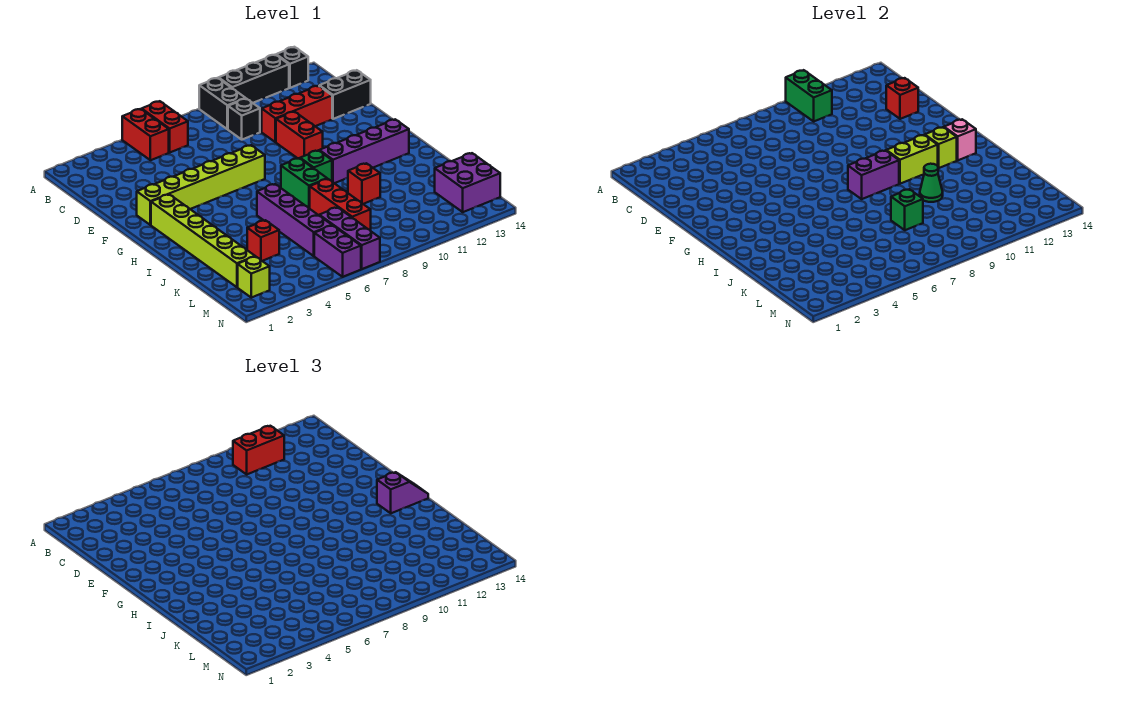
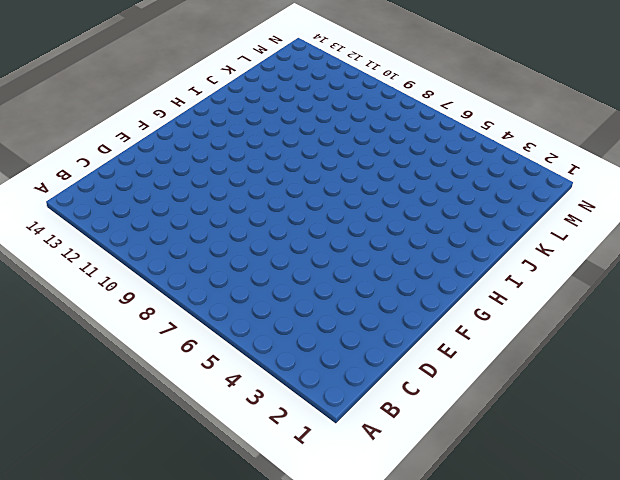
none -> red brick A5:B5 level 1
none -> red brick A6:B6 level 1
none -> black brick A9:B9 level 1
none -> black brick A10:A12 level 1

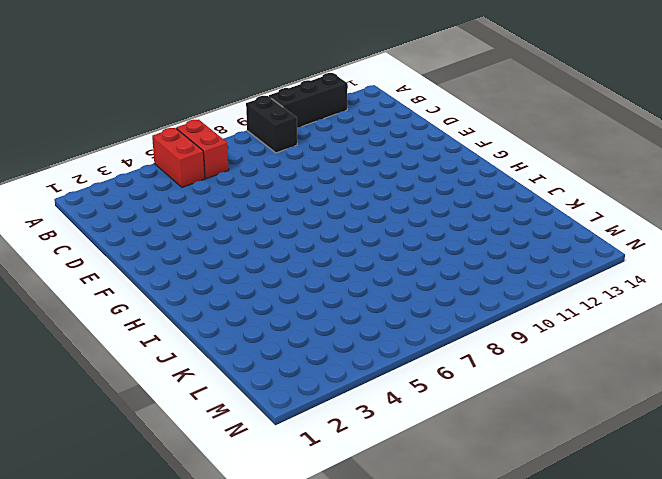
none -> black brick A13 level 1
none -> black brick C9 level 1
none -> red brick D10:D12 level 1
none -> black brick D13:D14 level 1

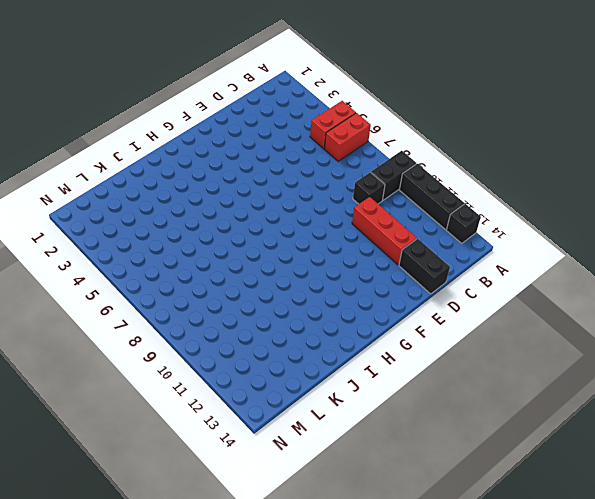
none -> red brick E10:F10 level 1
none -> lime brick F2:F7 level 1
none -> lime brick G2:L2 level 1
none -> green brick H8:I8 level 1

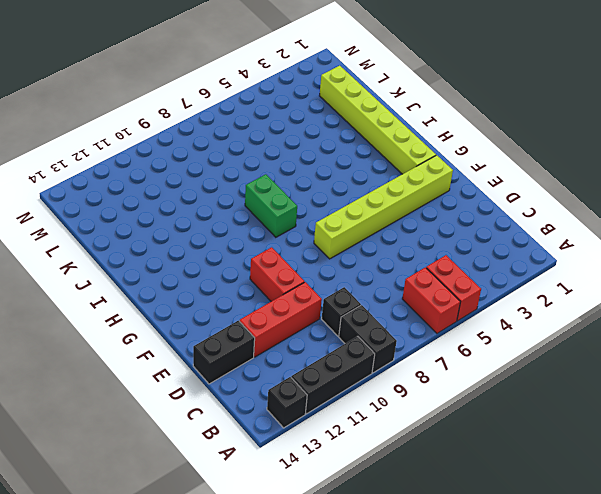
none -> green brick H9 level 1
none -> purple brick H10:H13 level 1
none -> purple brick I6:L6 level 1
none -> red brick J8:L8 level 1

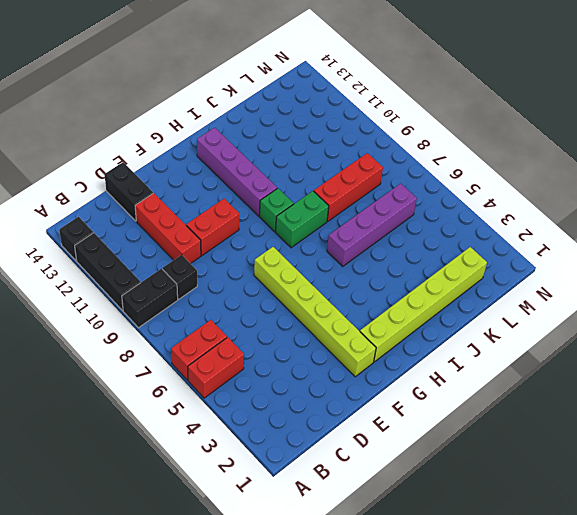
none -> red brick J10 level 1
none -> red brick K4 level 1
none -> purple brick L7:N7 level 1
none -> purple brick L13:M14 level 1

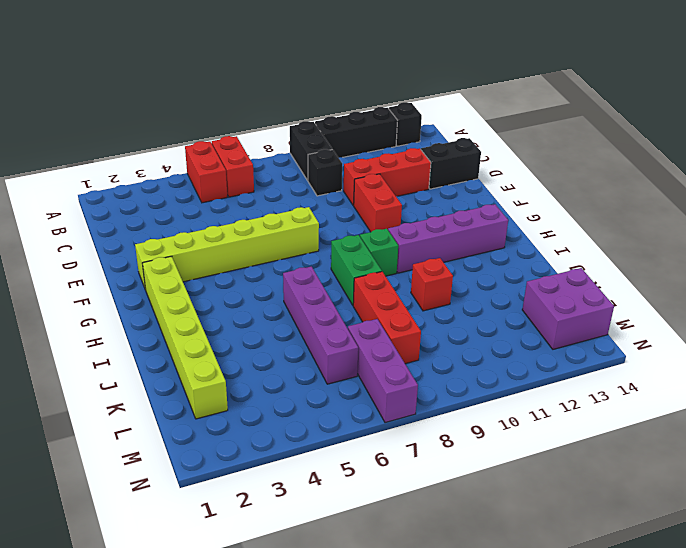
none -> red brick K4 level 1
none -> lime brick M2 level 1
none -> purple brick M6:N6 level 1
none -> green brick A10:B10 level 2

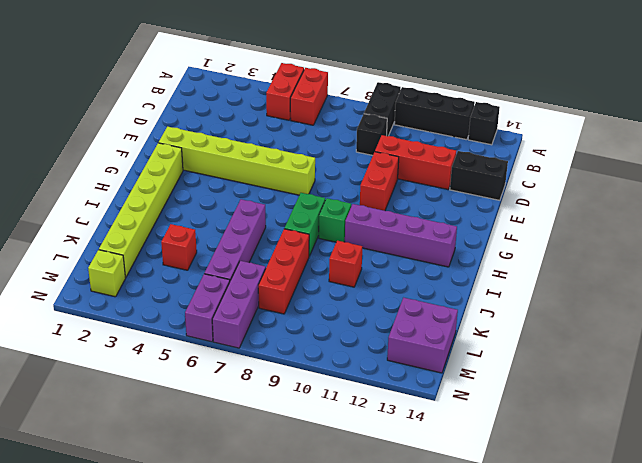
none -> green brick A10:B10 level 2
none -> red brick D13 level 2
none -> purple brick H8:H9 level 2
none -> lime brick H10:H11 level 2

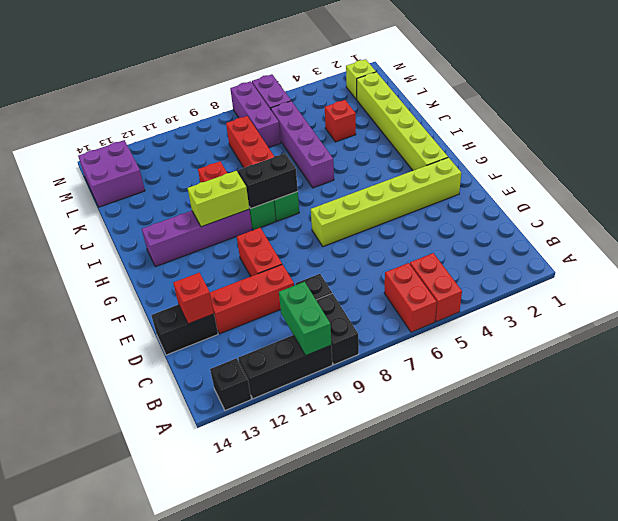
black brick H8:H9 level 2 -> purple brick H8:H9 level 2
none -> lime brick H12 level 2
none -> pink brick H13 level 2
none -> green cone J10 level 2
none -> green brick K8 level 2

